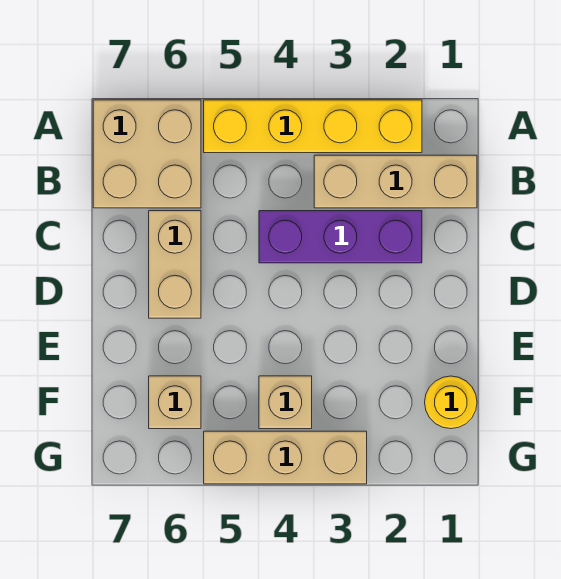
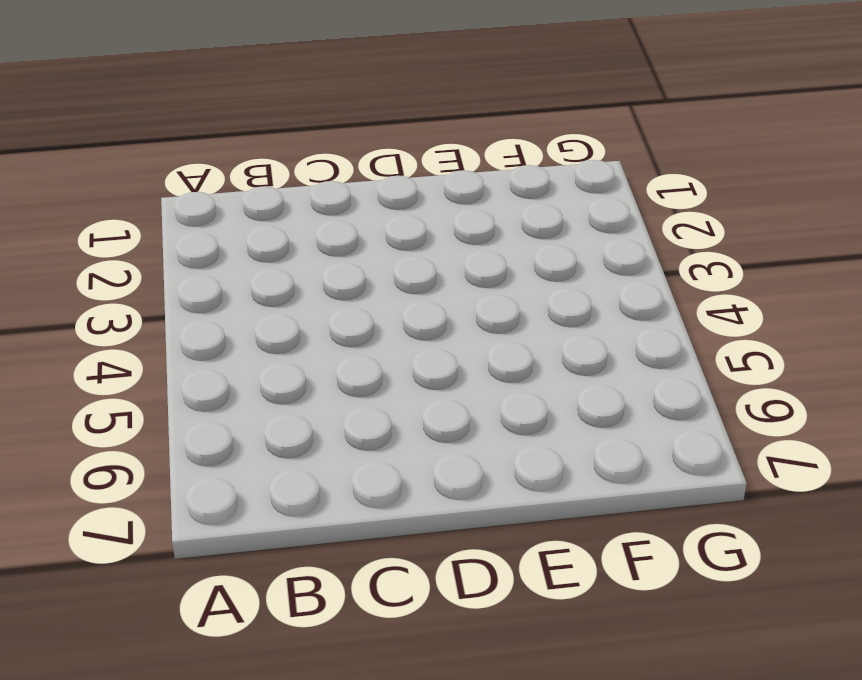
none -> yellow brick A2:A5 level 1
none -> tan brick A6:B7 level 1

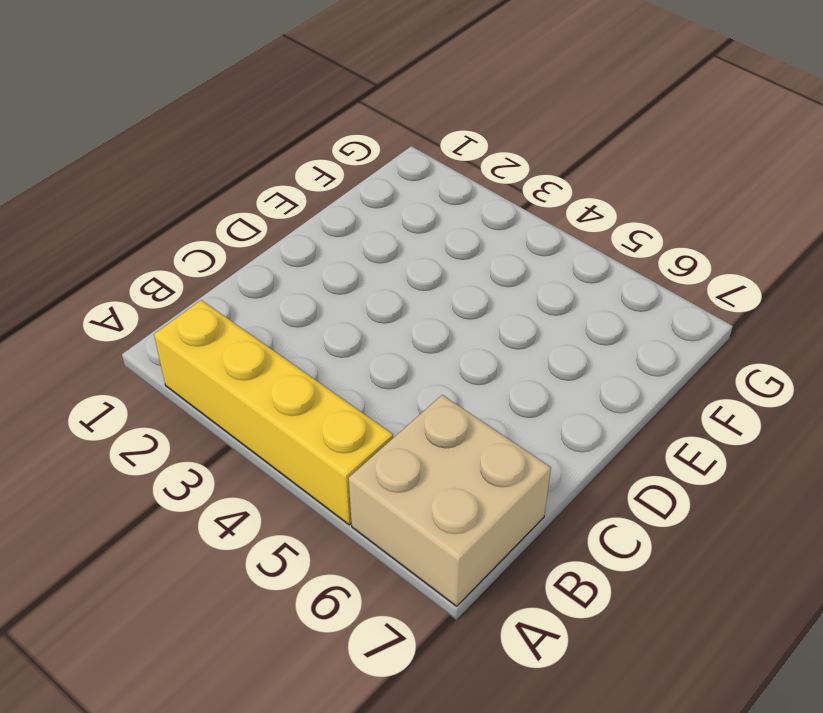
none -> tan brick B1:B3 level 1
none -> purple brick C2:C4 level 1

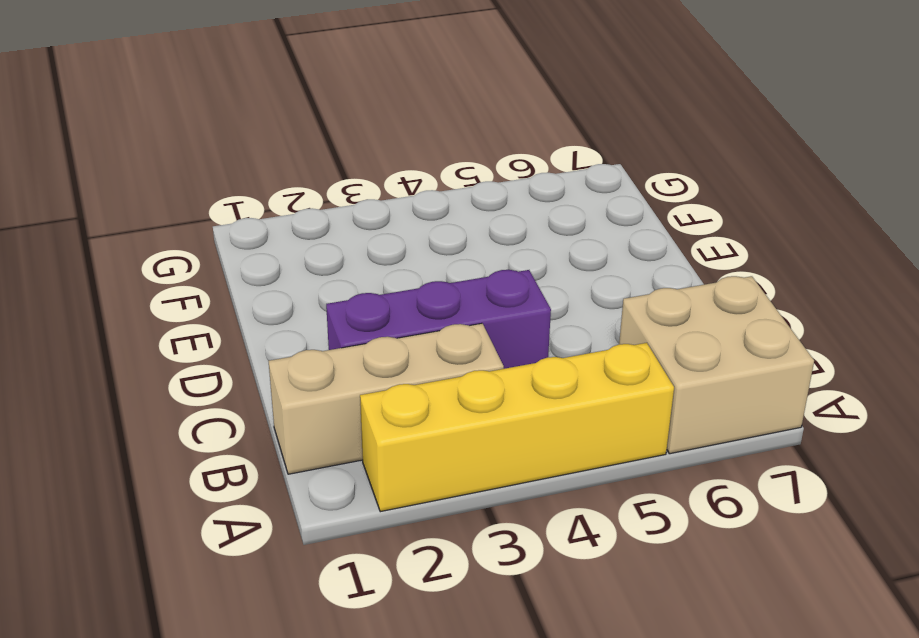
none -> tan brick C6:D6 level 1
none -> yellow round brick F1 level 1

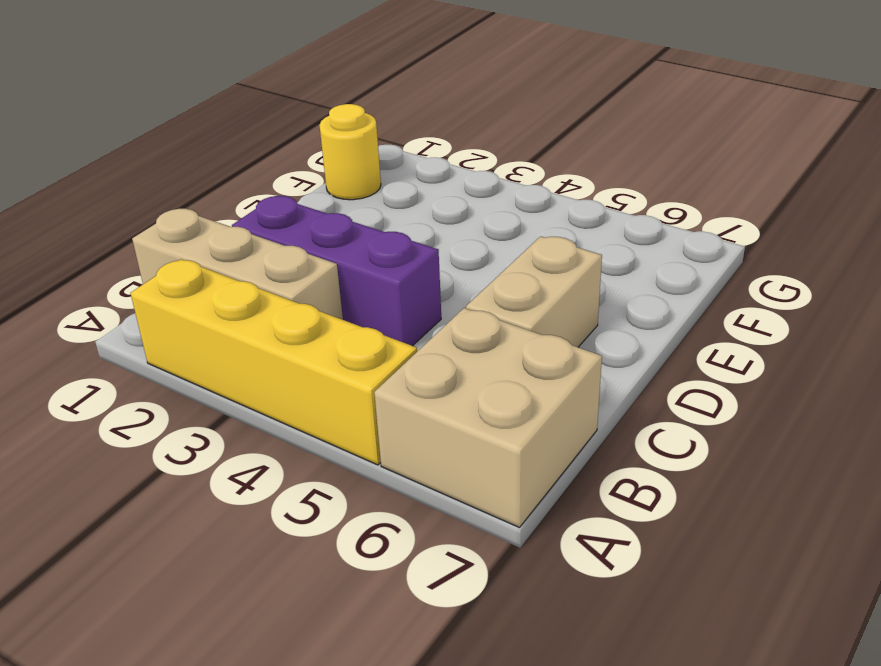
none -> tan brick F4 level 1
none -> tan brick F6 level 1

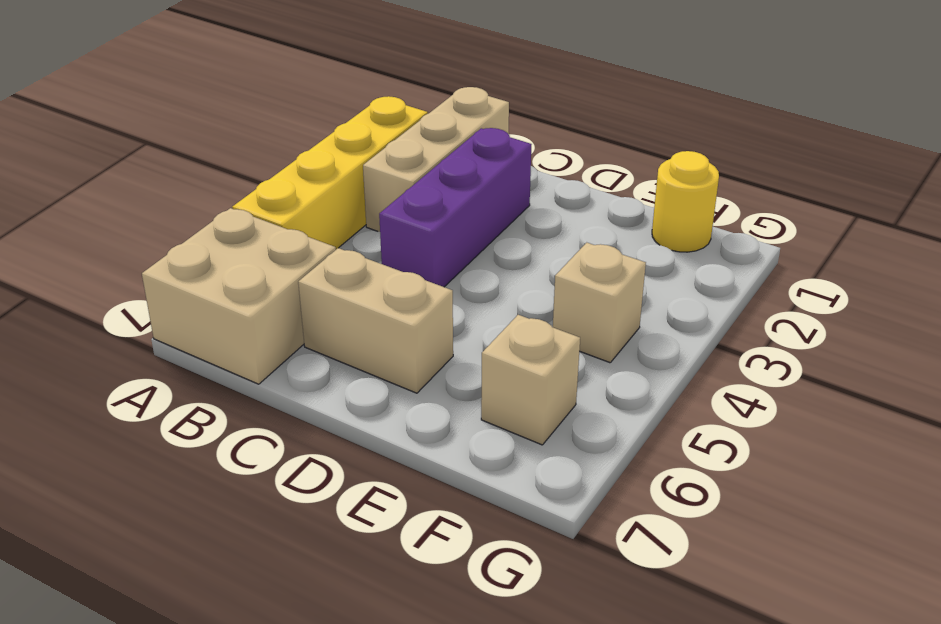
none -> tan brick G3:G5 level 1

